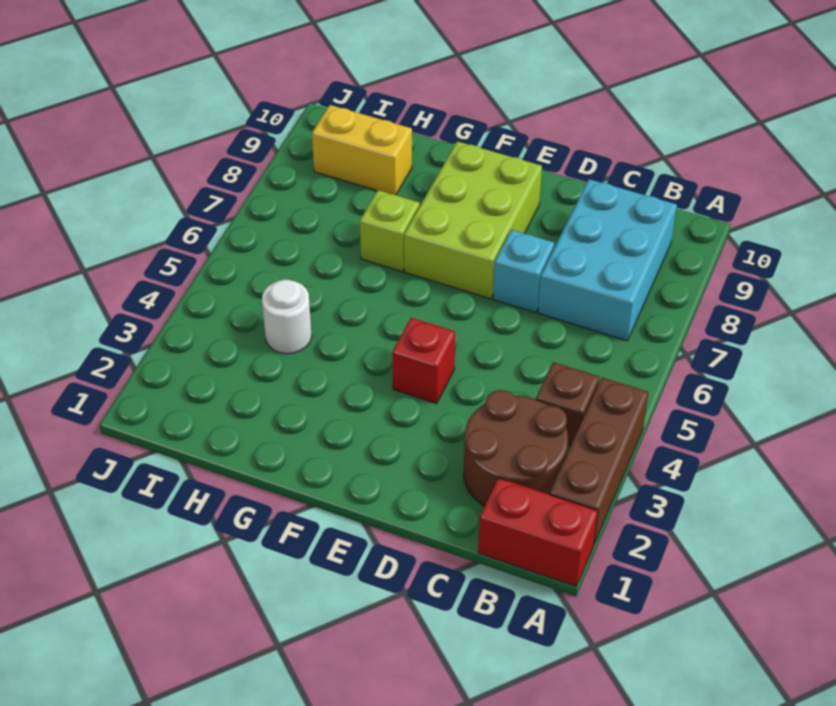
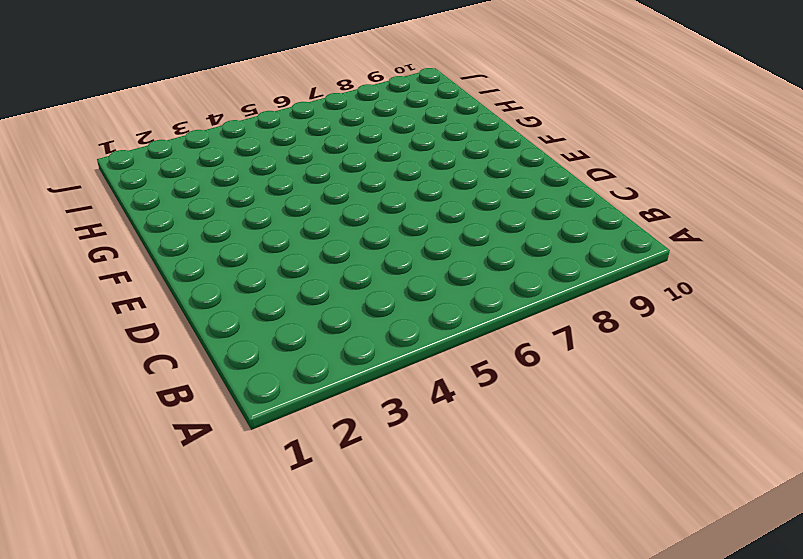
none -> red brick A1:B1 level 1
none -> brown brick A2:A4 level 1

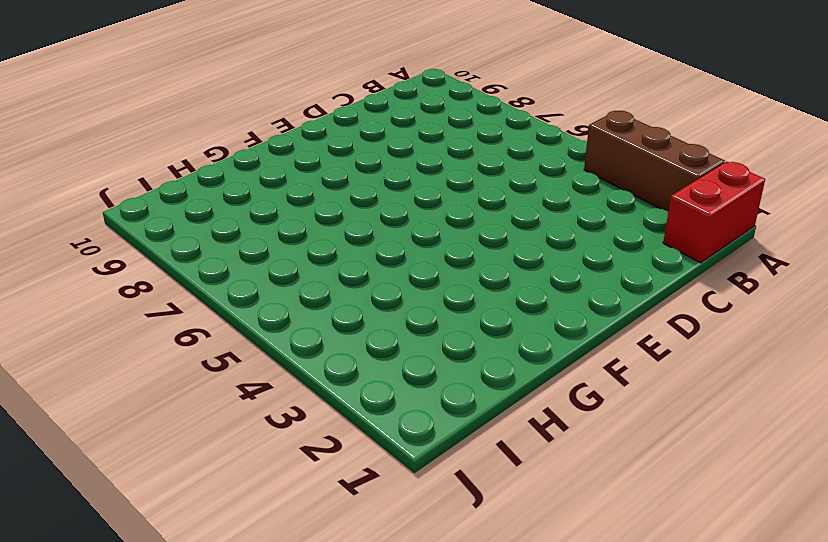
none -> brown round brick B2:C3 level 1
none -> brown brick B4 level 1

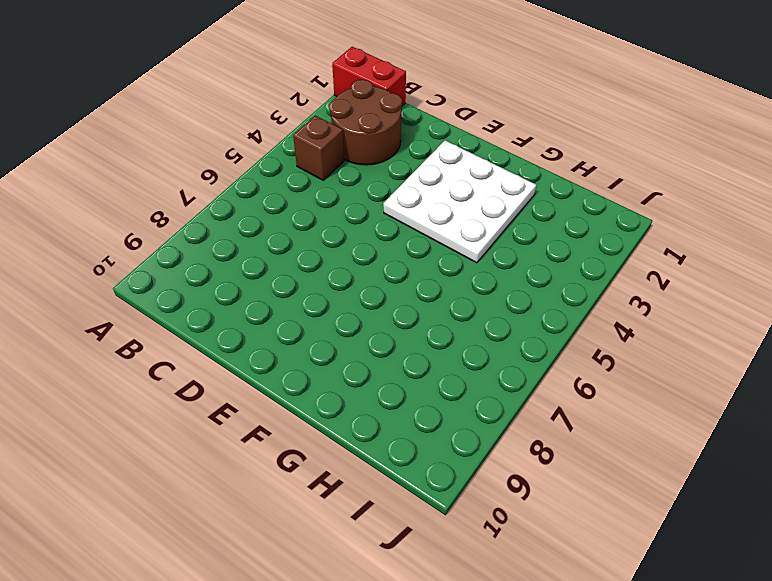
white plate E2:G4 level 1 -> red brick E4 level 1
none -> brown brick A2:A4 level 1
none -> cyan brick B7:C9 level 1

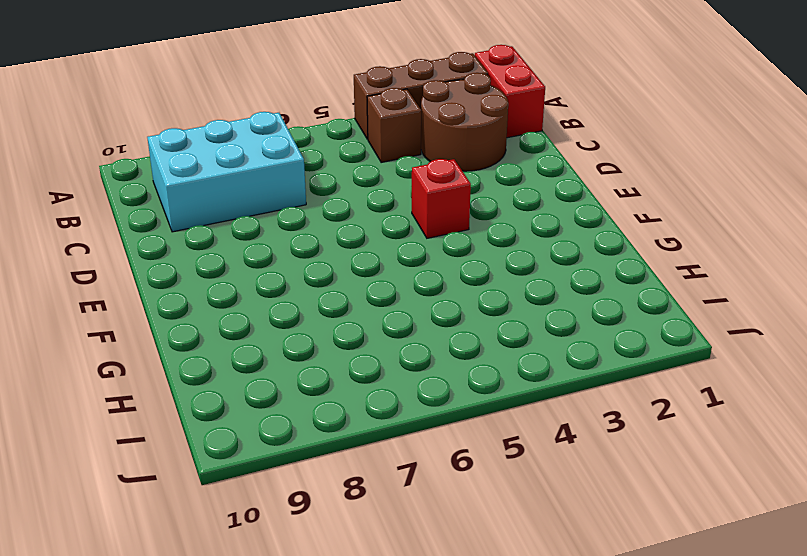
none -> cyan brick D7 level 1
none -> lime brick E7:F9 level 1

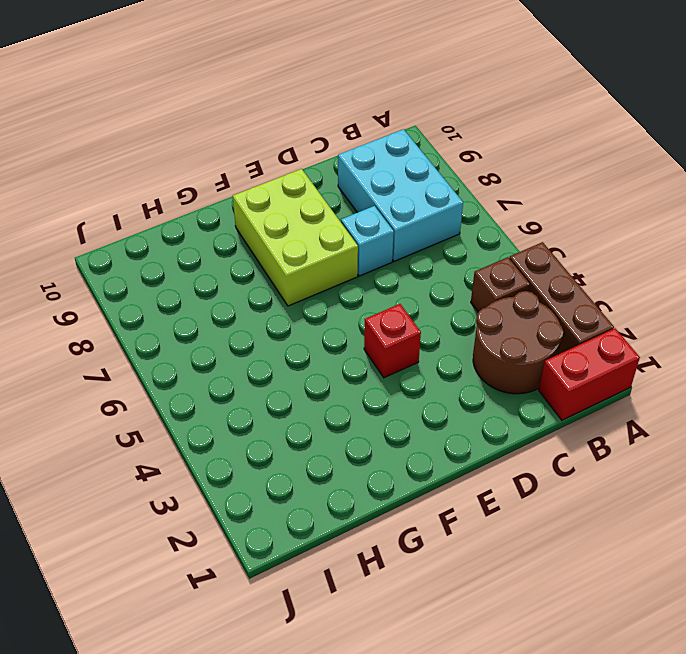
none -> lime brick G7 level 1
none -> white round brick H4 level 1

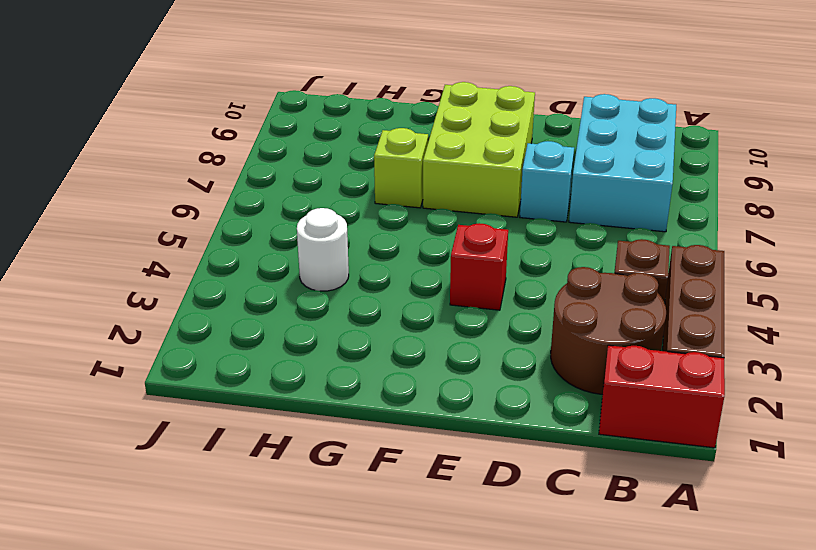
none -> yellow brick H9:I9 level 1

